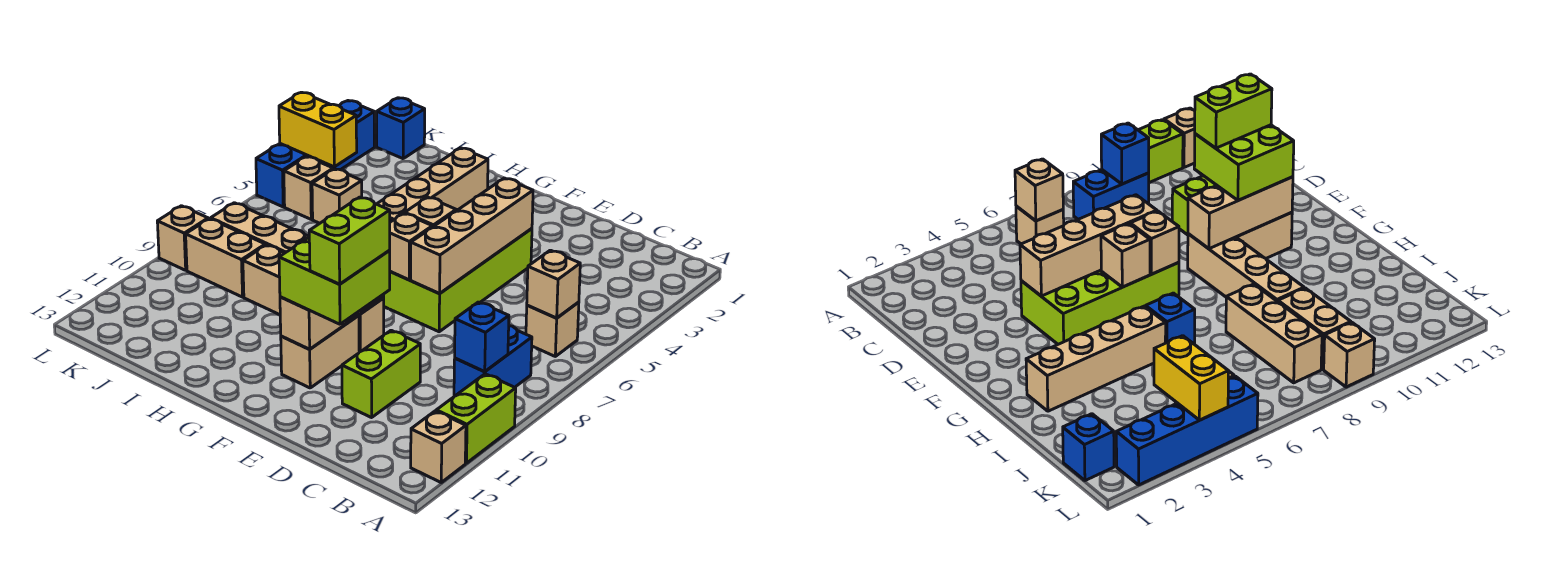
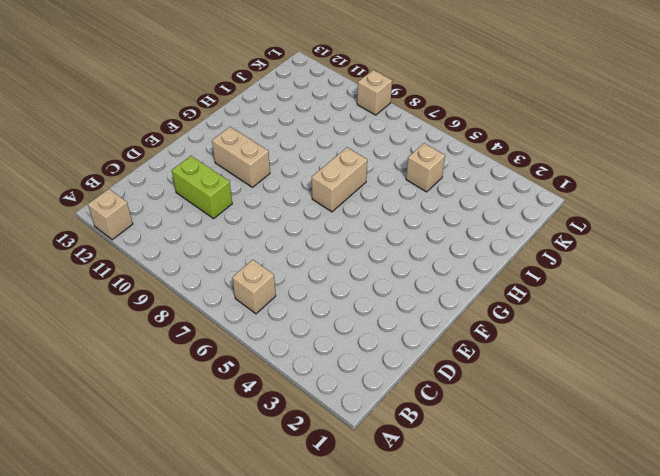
tan brick G7:H7 level 1 -> tan brick J9:K9 level 1
none -> lime brick A10:A11 level 1
none -> blue brick B8:B9 level 1
none -> lime brick E4:F7 level 1

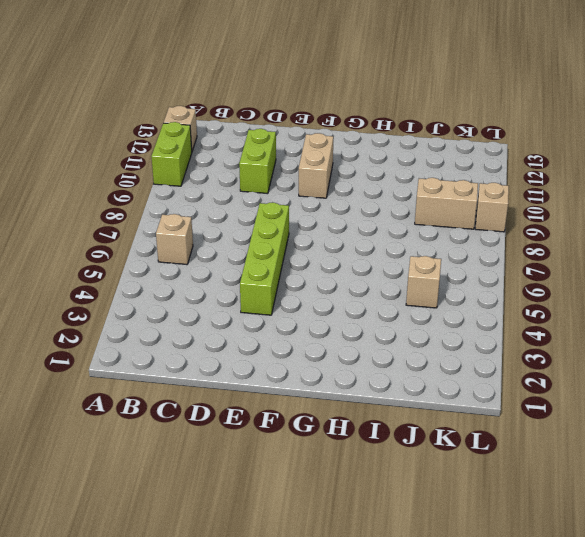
lime brick E4:E7 level 1 -> lime brick E4:F7 level 1
none -> blue brick B8:B9 level 1
none -> tan brick F9:I9 level 1
none -> tan brick H2:H5 level 1

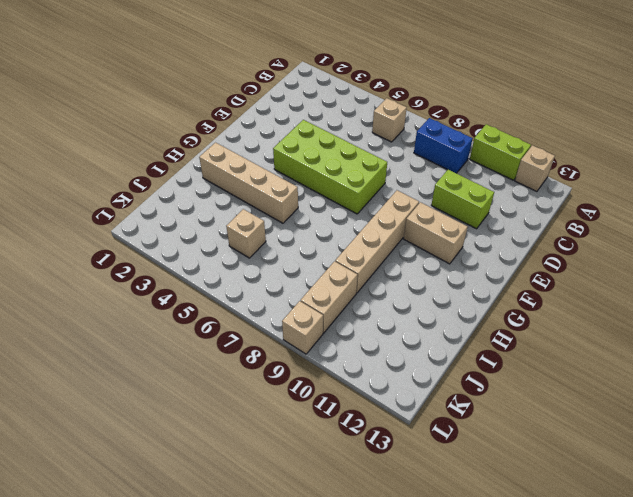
none -> blue brick H6 level 1
none -> tan brick I8:K8 level 1
none -> blue brick K1 level 1

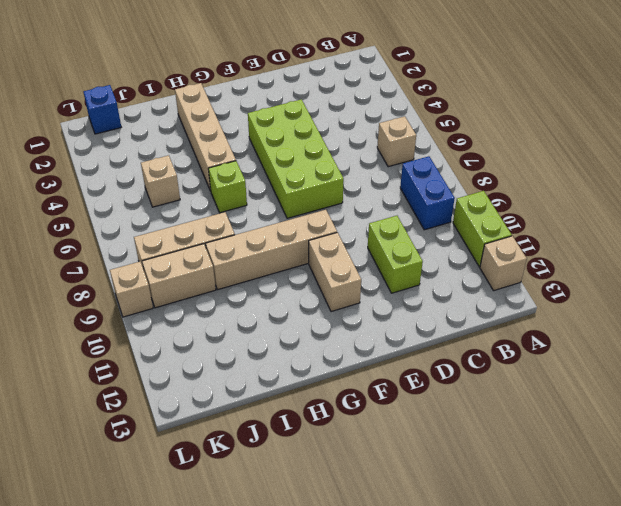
lime brick H6 level 1 -> blue brick H6 level 1
none -> tan brick K5 level 1
none -> blue brick L2:L5 level 1
none -> tan brick B6 level 2

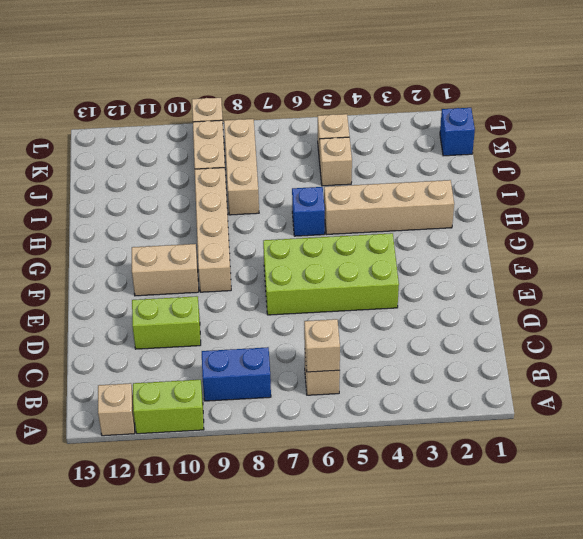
none -> blue brick L2:L5 level 1
none -> blue brick B9 level 2
none -> tan brick E4:E7 level 2

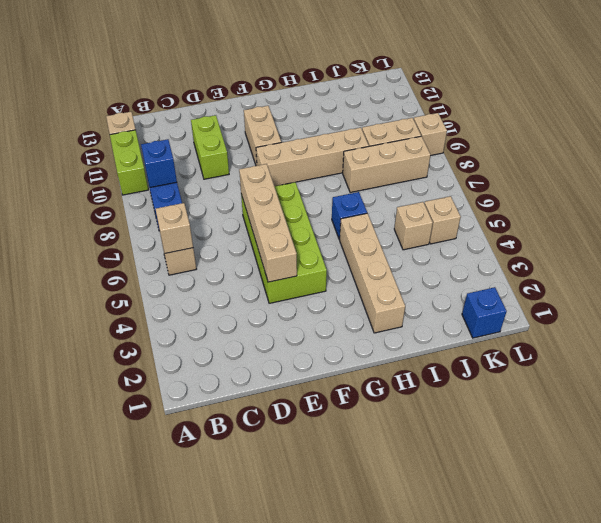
none -> blue brick L2:L5 level 1
none -> tan brick F6 level 2
none -> tan brick F7 level 2

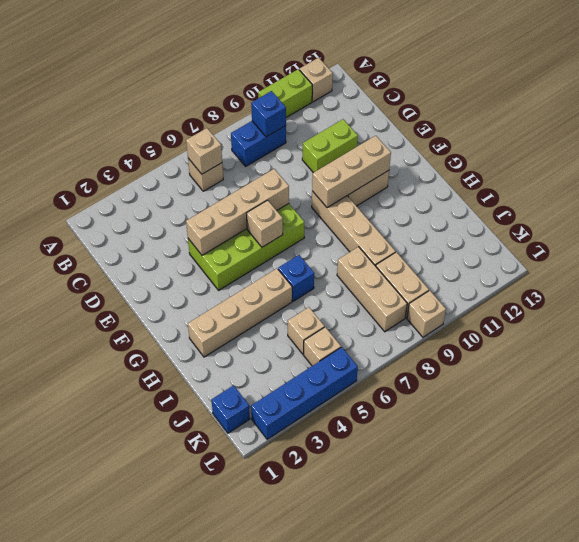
none -> tan brick F7 level 2
none -> yellow brick K4:L4 level 2
none -> lime brick E10:F11 level 3

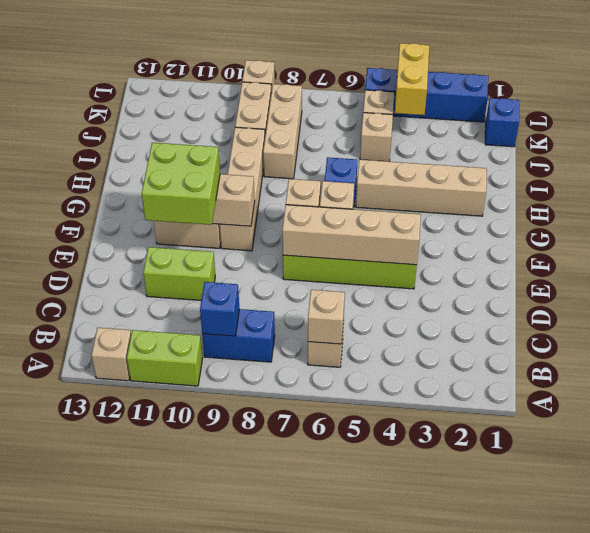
none -> lime brick E10:E11 level 4

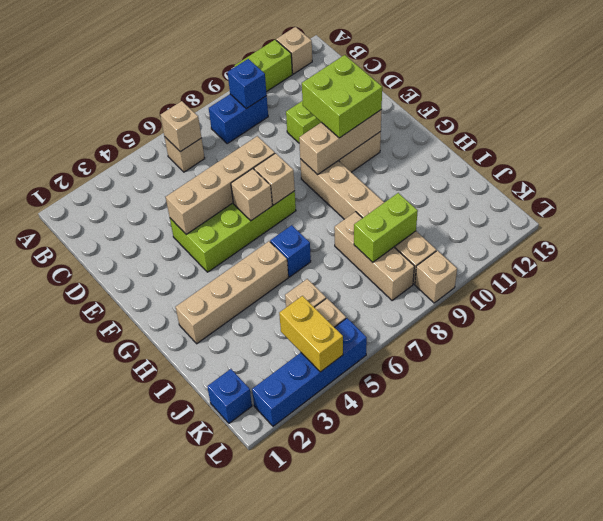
lime brick J8:J9 level 2 -> lime brick E10:E11 level 4

